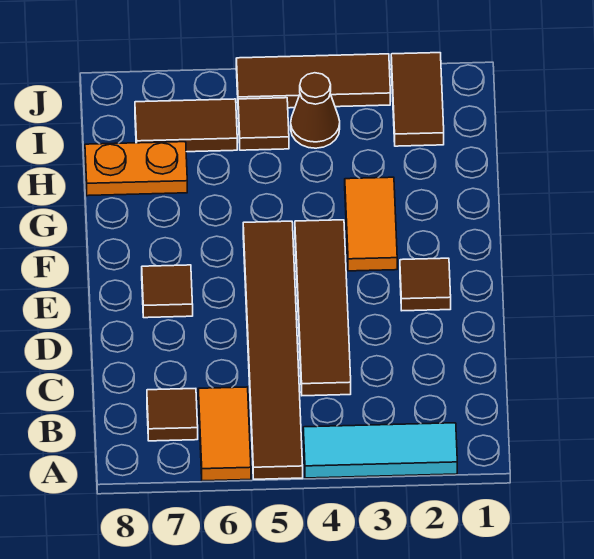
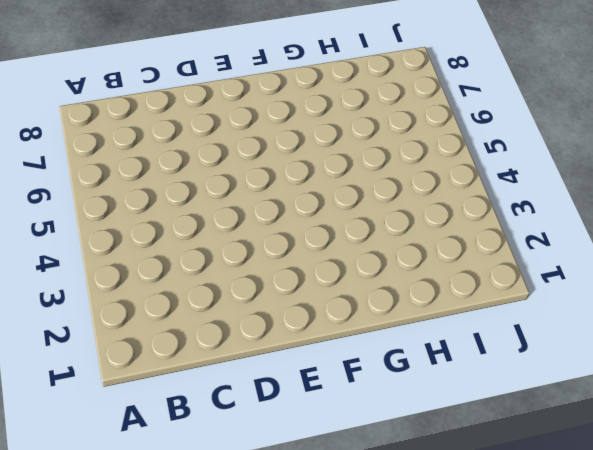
none -> cyan tile A2:A4 level 1
none -> brown tile A5:F5 level 1
none -> orange tile A6:B6 level 1

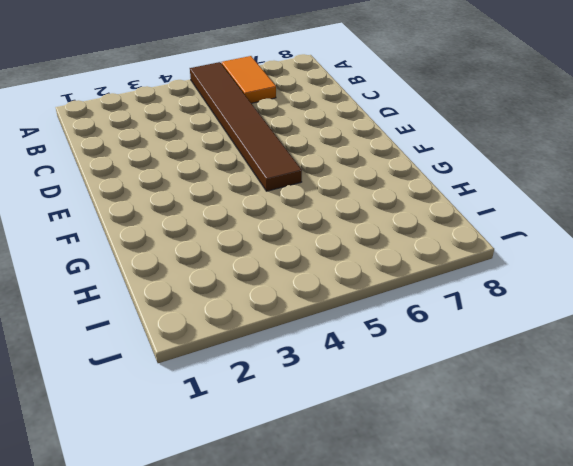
none -> cyan tile A2:A4 level 1
none -> brown tile B7 level 1
none -> brown tile C4:F4 level 1

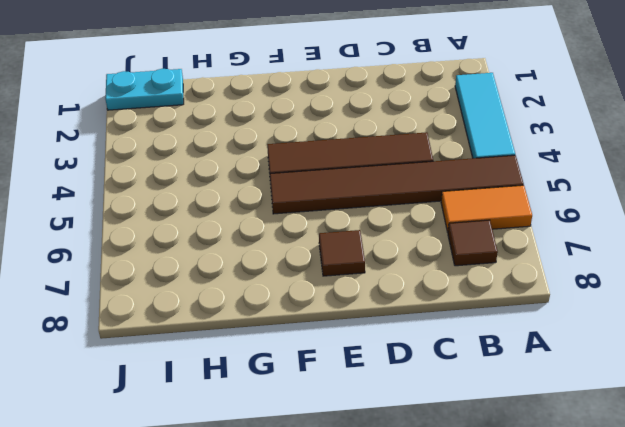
cyan plate I1:J1 level 1 -> none
none -> brown tile E2 level 1
none -> orange tile F3:G3 level 1
none -> orange plate H7:H8 level 1

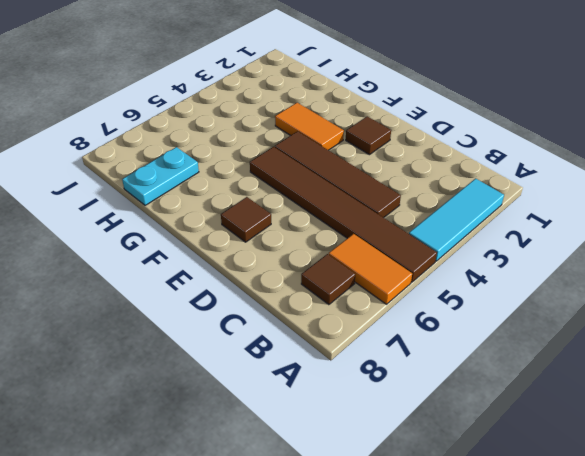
cyan plate H7:H8 level 1 -> orange plate H7:H8 level 1
none -> brown tile I2:J2 level 1
none -> brown cone I4 level 1
none -> brown tile I5 level 1

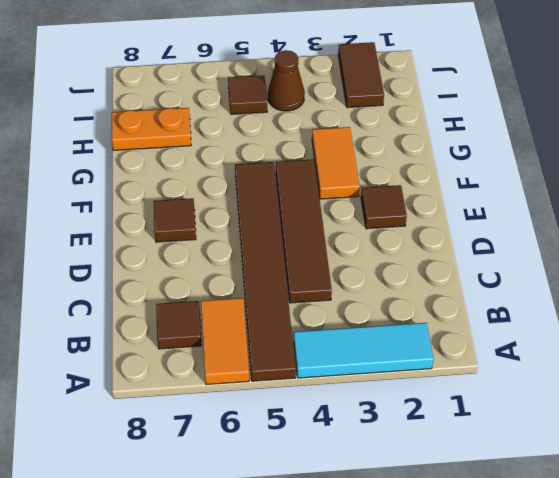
none -> brown tile I6:I7 level 1
none -> brown tile J3:J5 level 1

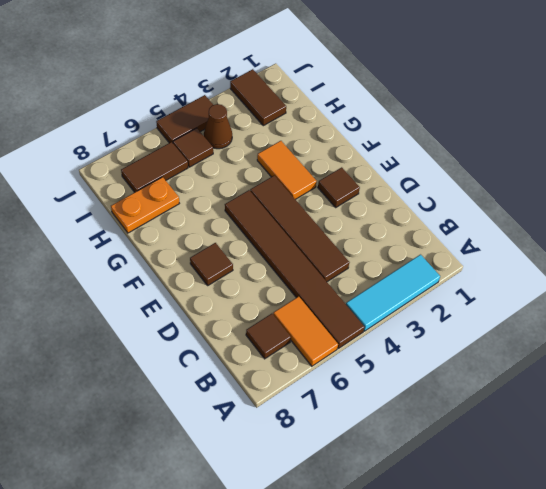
brown tile J4:J5 level 1 -> brown tile J3:J5 level 1

